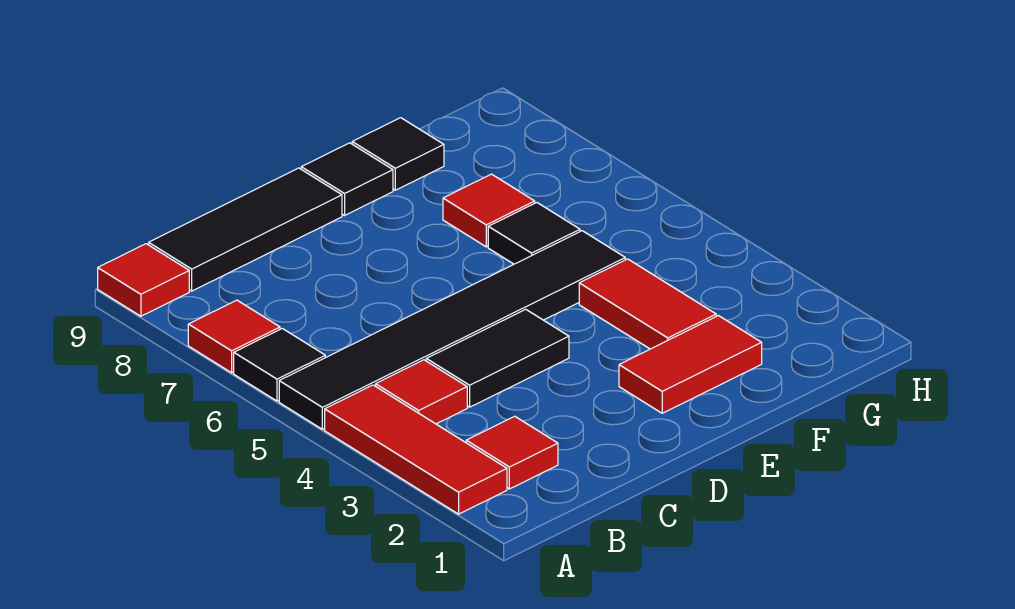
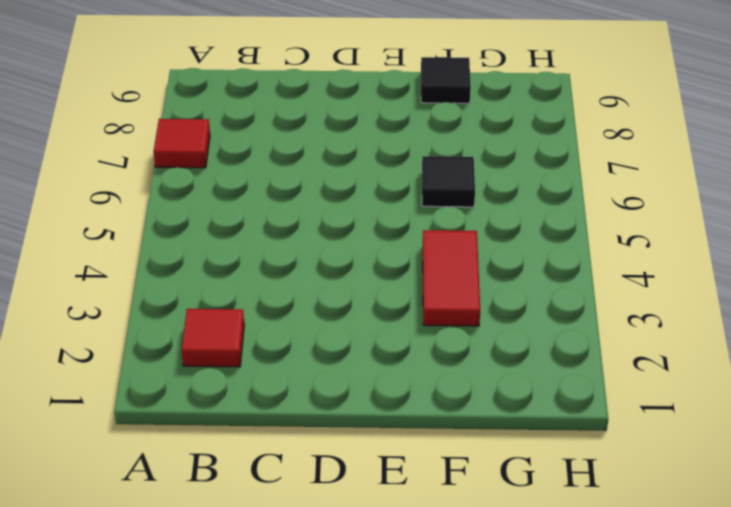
none -> red tile A2:A4 level 1
none -> black tile A5:F5 level 1
none -> black tile A6 level 1

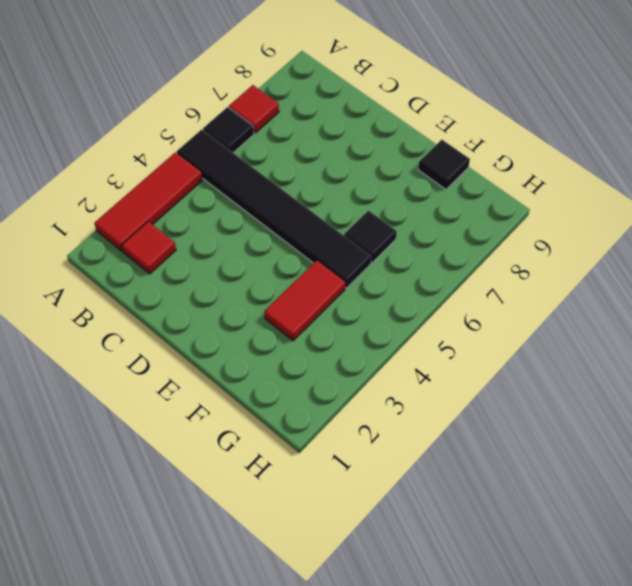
none -> red tile A9 level 1
none -> red tile B4 level 1
none -> black tile B9:D9 level 1

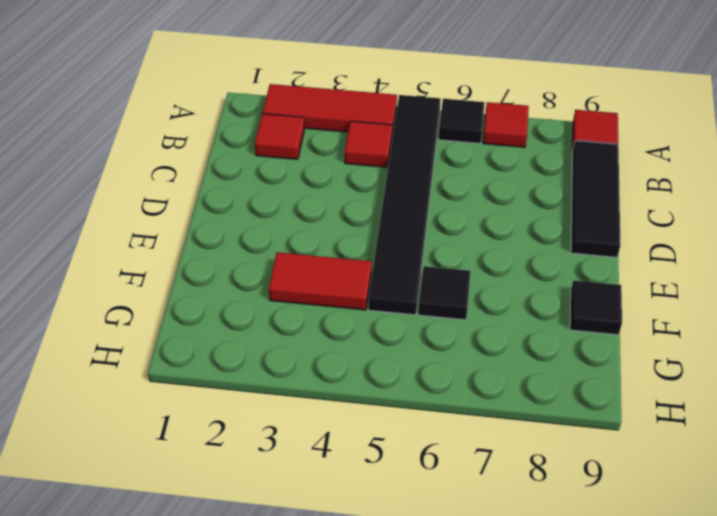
none -> black tile C4:D4 level 1
none -> red tile E2:F2 level 1
none -> black tile E9 level 1

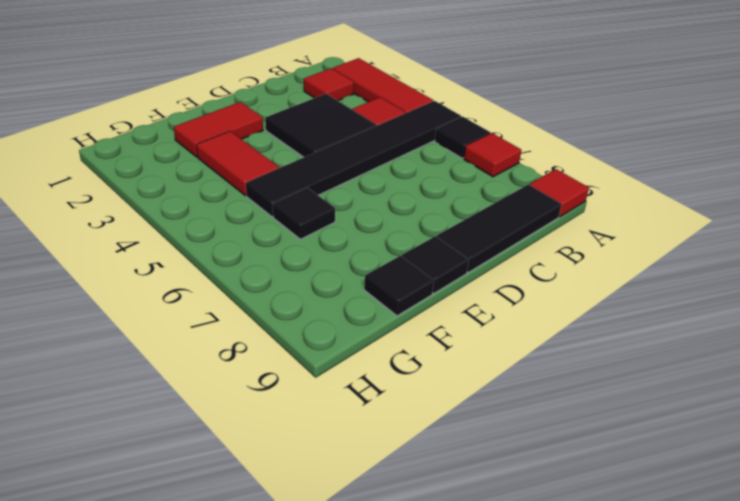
black tile C3:D4 level 1 -> black tile C4:D4 level 1
none -> red tile F7 level 1

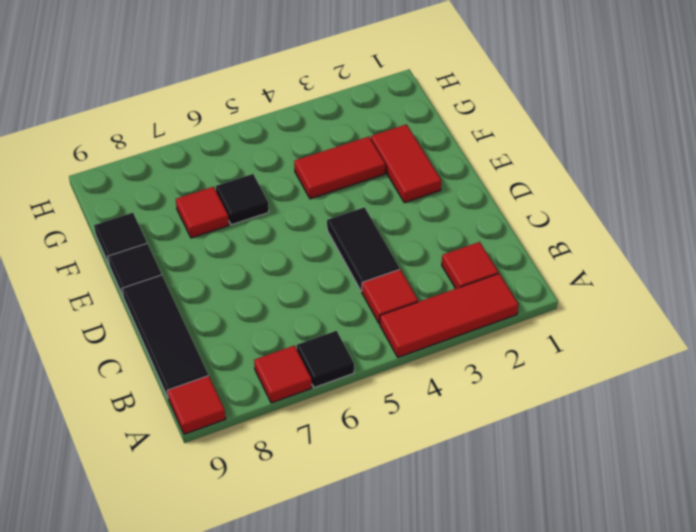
none -> black tile A5:F5 level 1

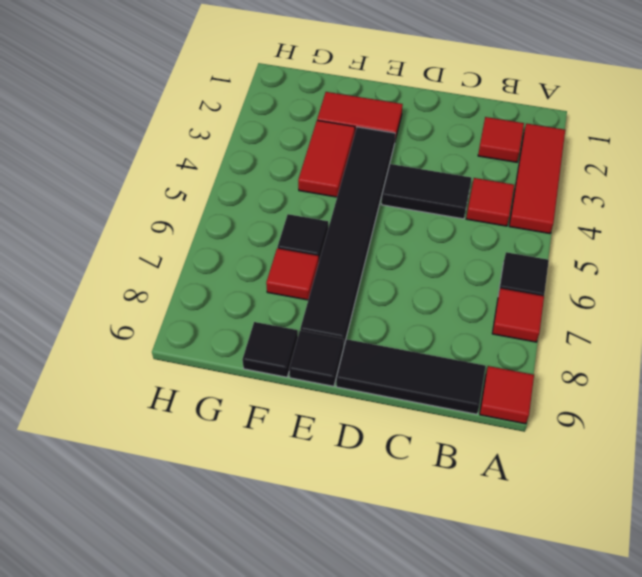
black tile E3:E8 level 1 -> black tile A5:F5 level 1

